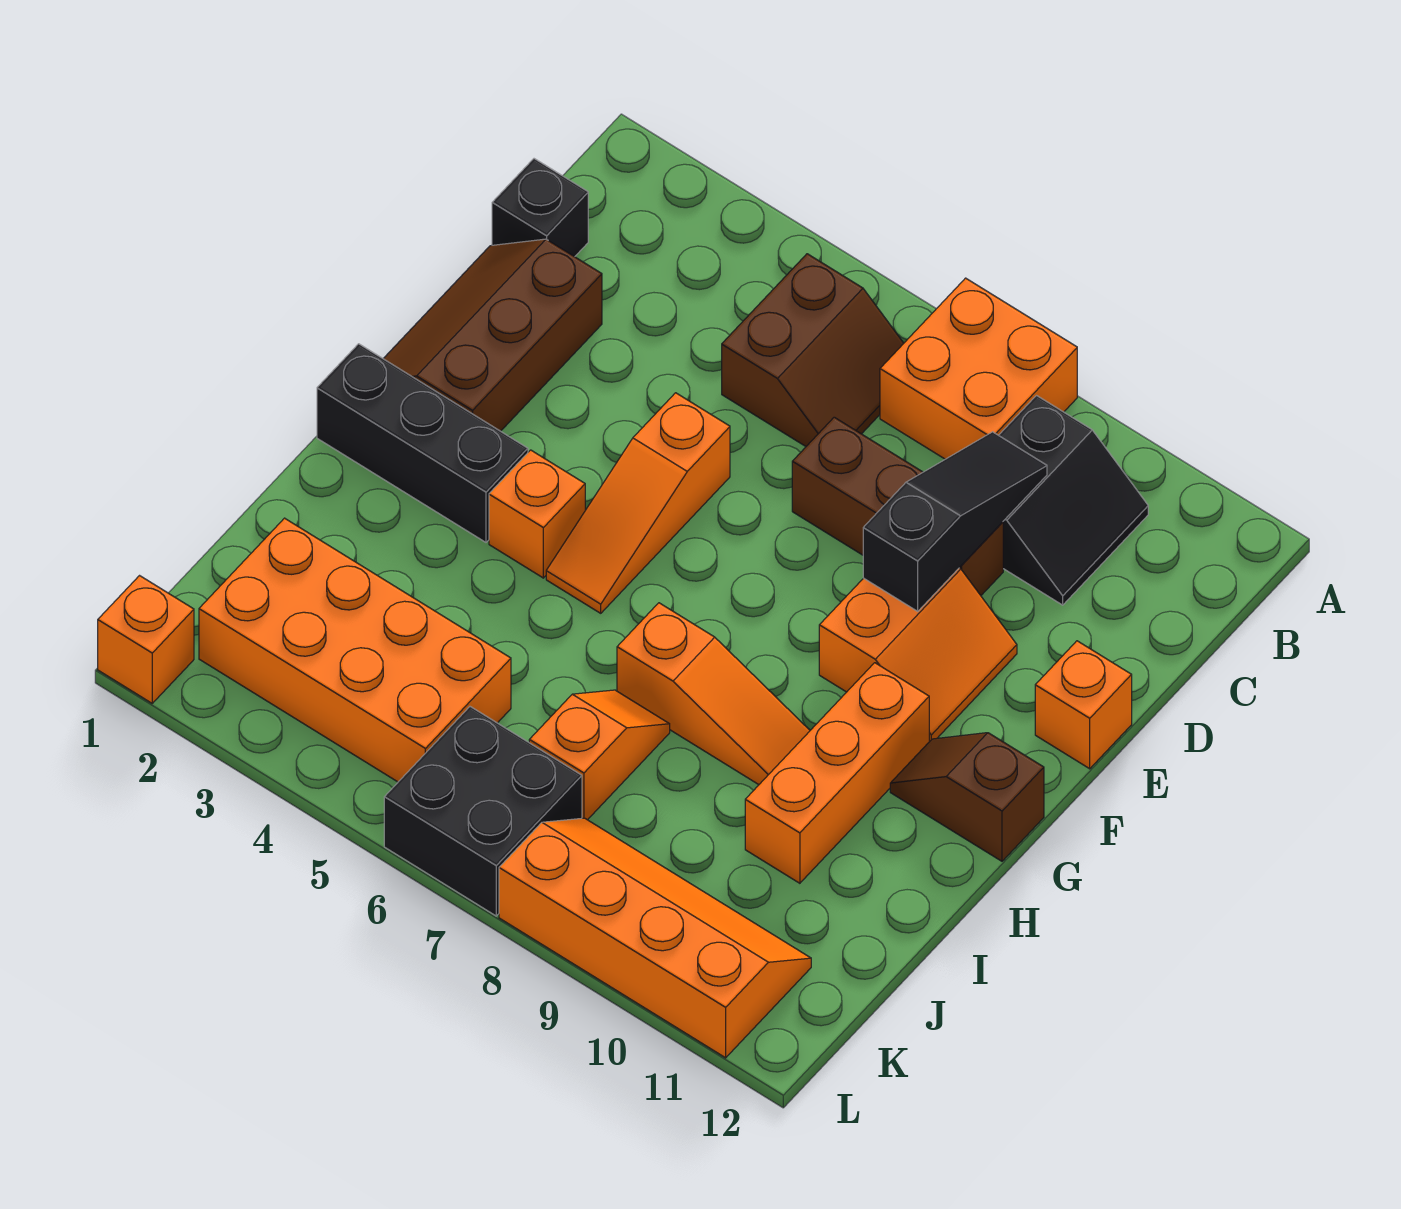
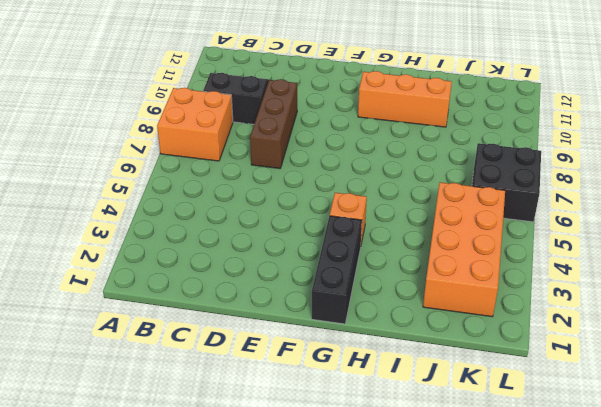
none -> brown slope B5:C6 level 1 top 5
none -> black brick C1 level 1
none -> brown slope D1:F2 level 1 top 2

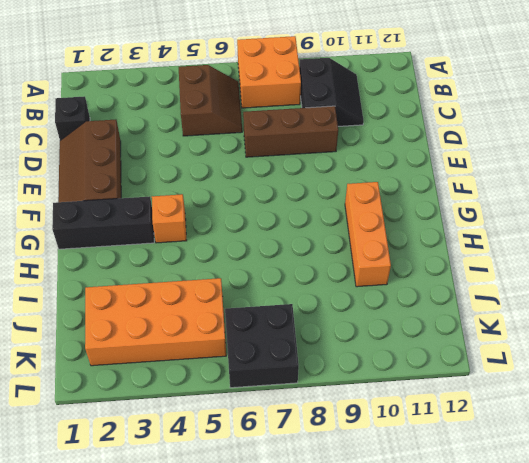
none -> orange slope E5:G5 level 1 top E
none -> orange slope E9:F10 level 1 top 9
none -> orange brick E12 level 1

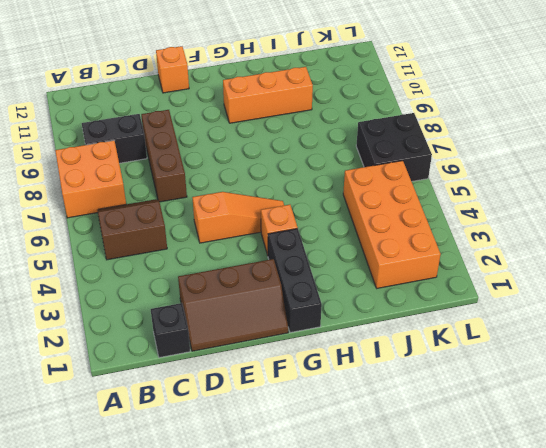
none -> orange slope E9:F10 level 1 top 9
none -> brown slope G11:G12 level 1 top 12
none -> orange slope H7:H9 level 1 top 7

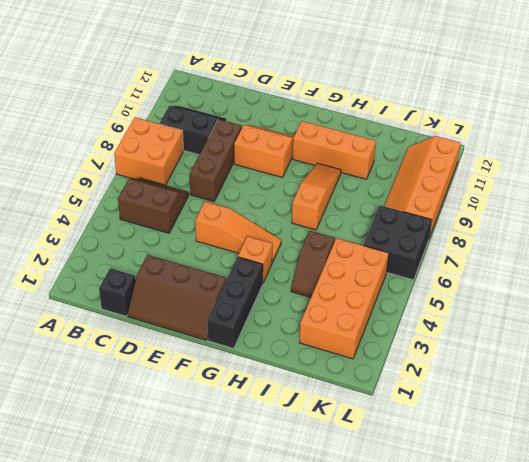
brown slope I4:I5 level 1 top 5 -> brown slope G11:G12 level 1 top 12
none -> orange brick E12 level 1
none -> orange slope I7:J7 level 1 top J
none -> orange brick L1 level 1

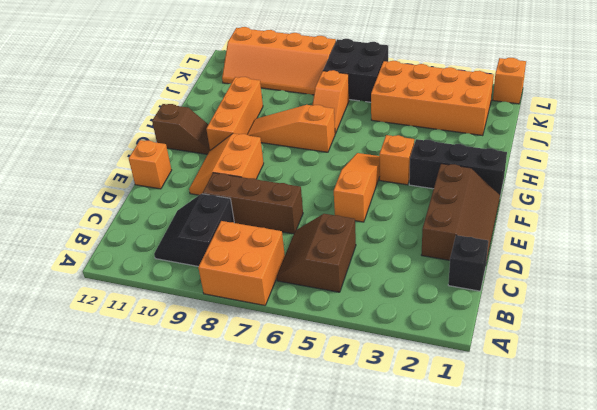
none -> black slope C9:E9 level 2 top E

